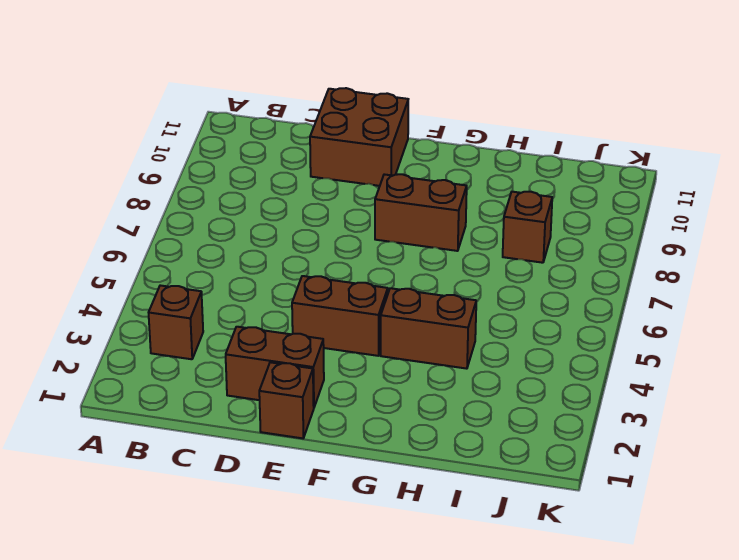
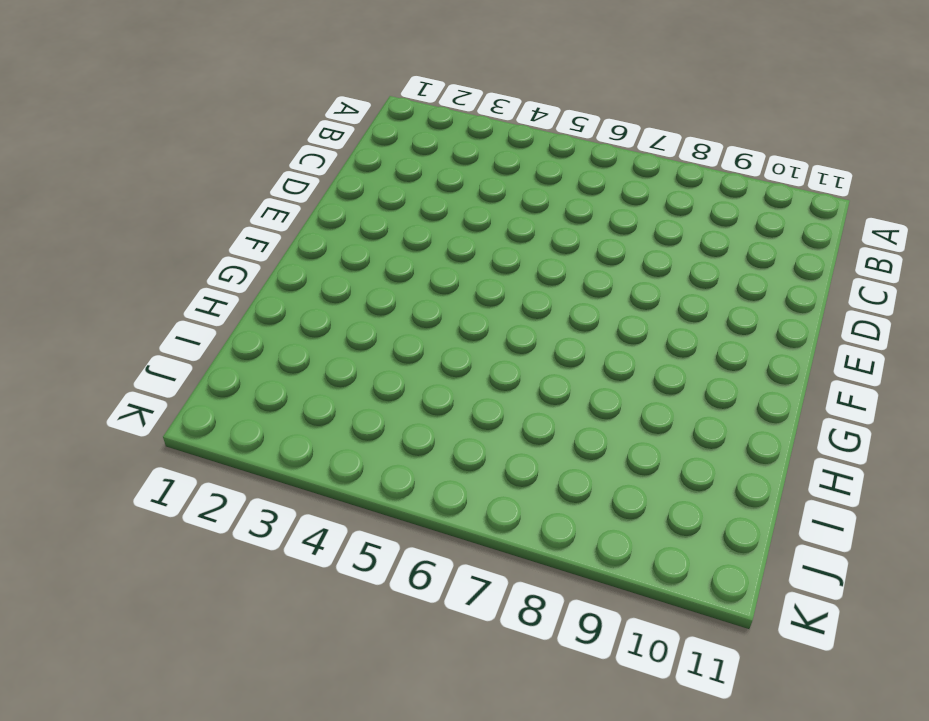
none -> brown brick B3 level 1
none -> brown brick D2:E2 level 1

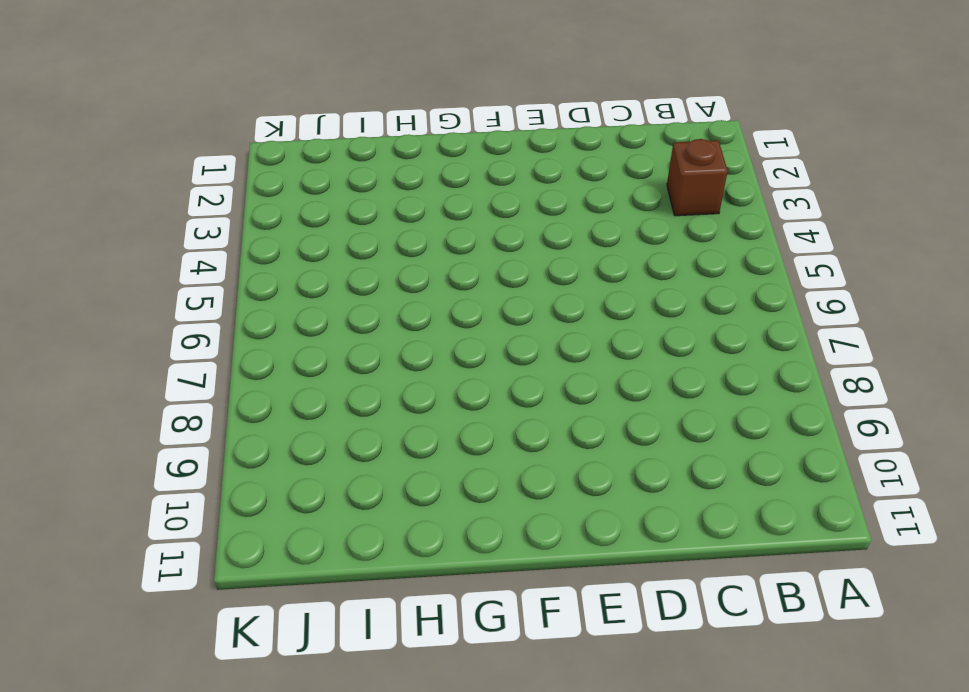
none -> brown brick D2:E2 level 1
none -> brown brick D10:E11 level 1

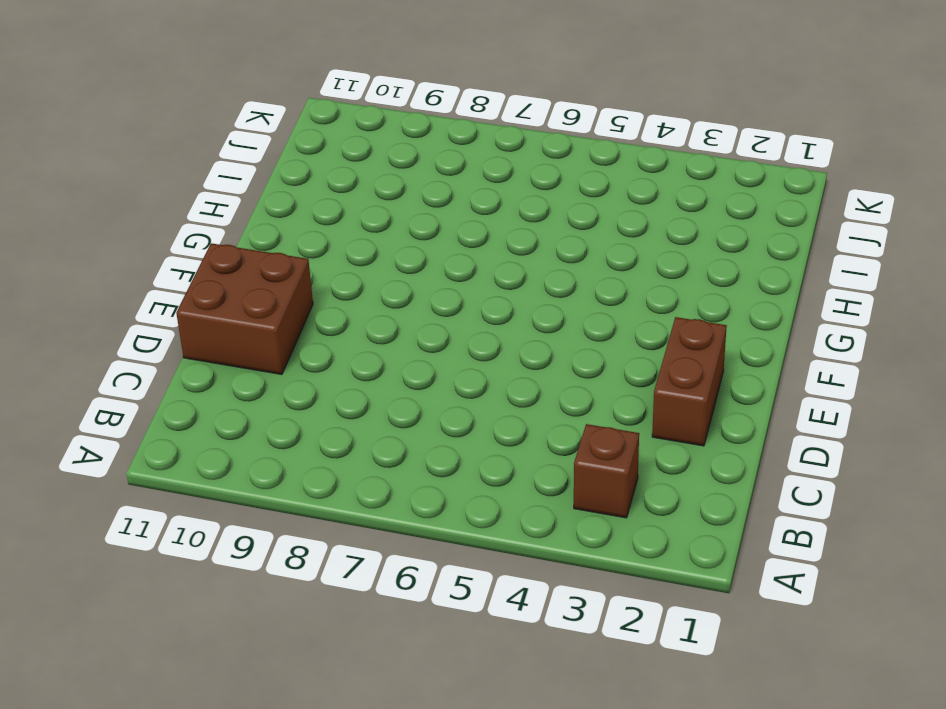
none -> brown brick E1 level 1
none -> brown brick E4:F4 level 1

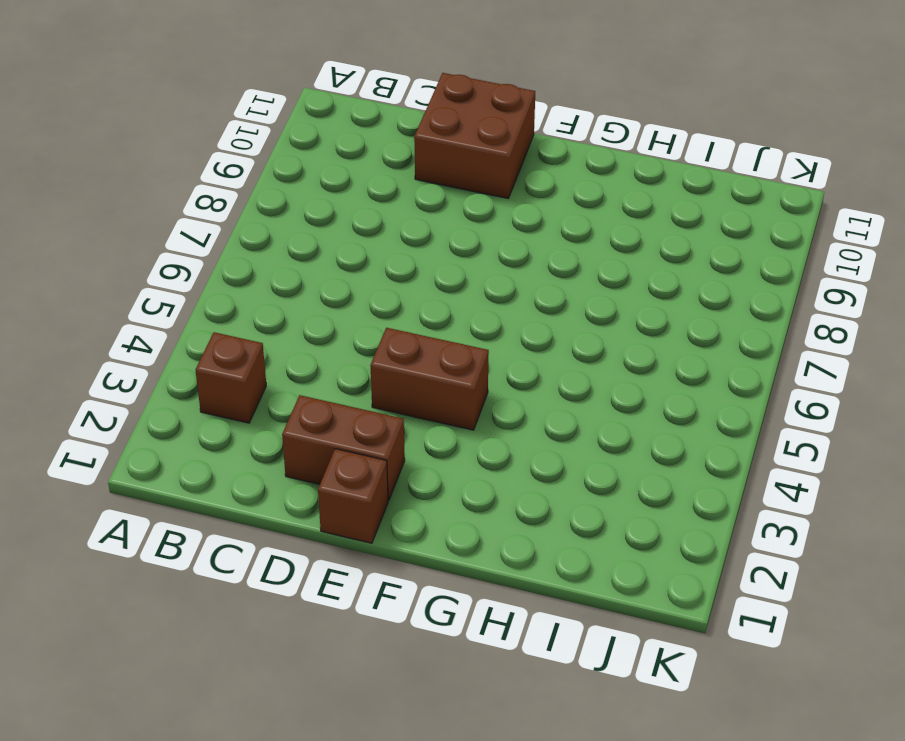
none -> brown brick F8:G8 level 1
none -> brown brick G4:H4 level 1

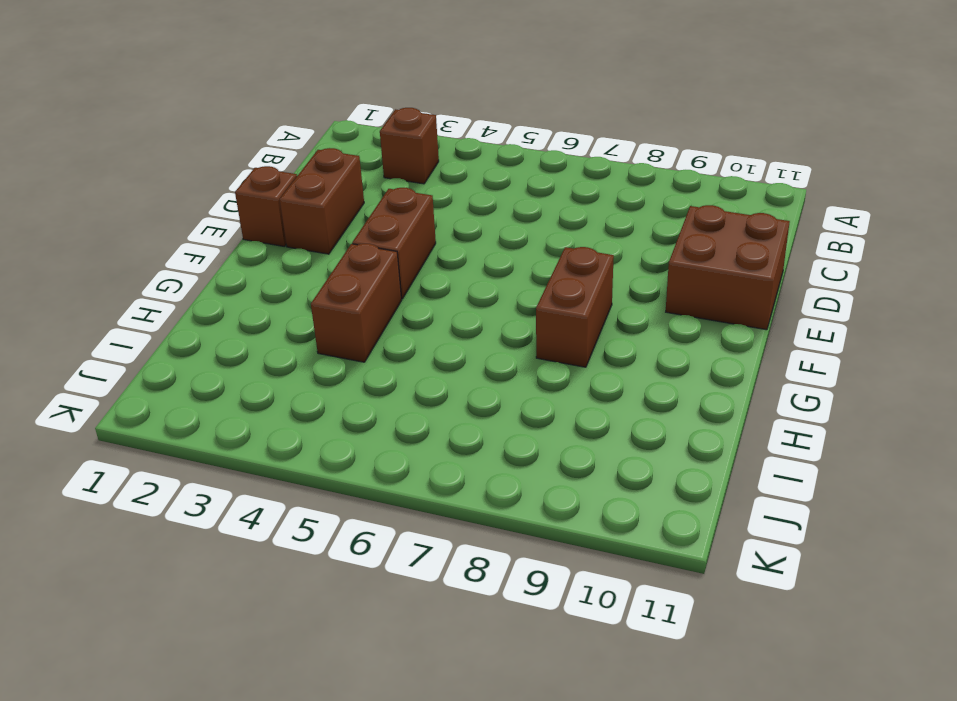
none -> brown brick I8 level 1

